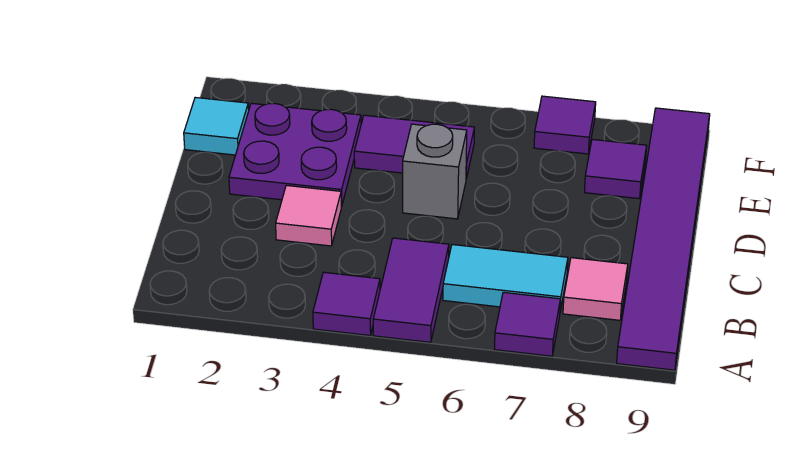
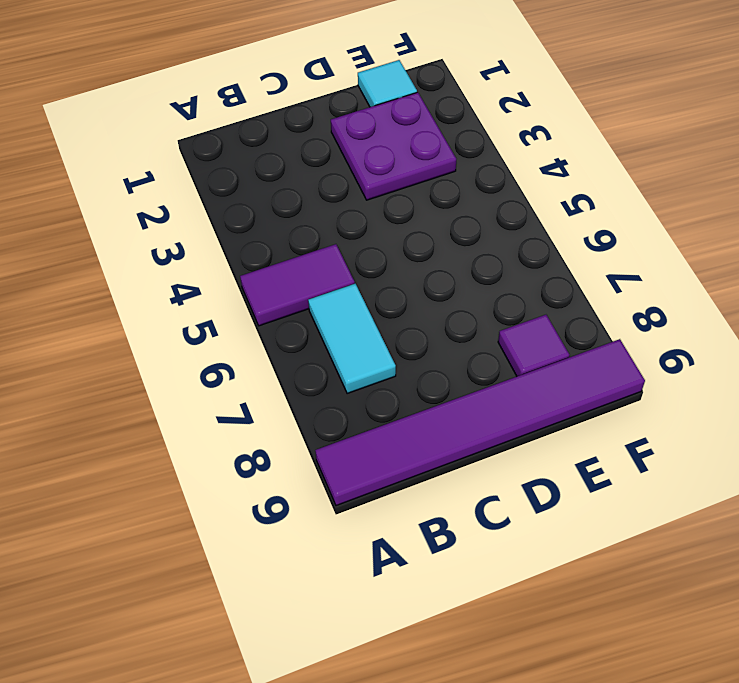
none -> purple tile A4 level 1
none -> purple tile A7 level 1
none -> pink tile B8 level 1

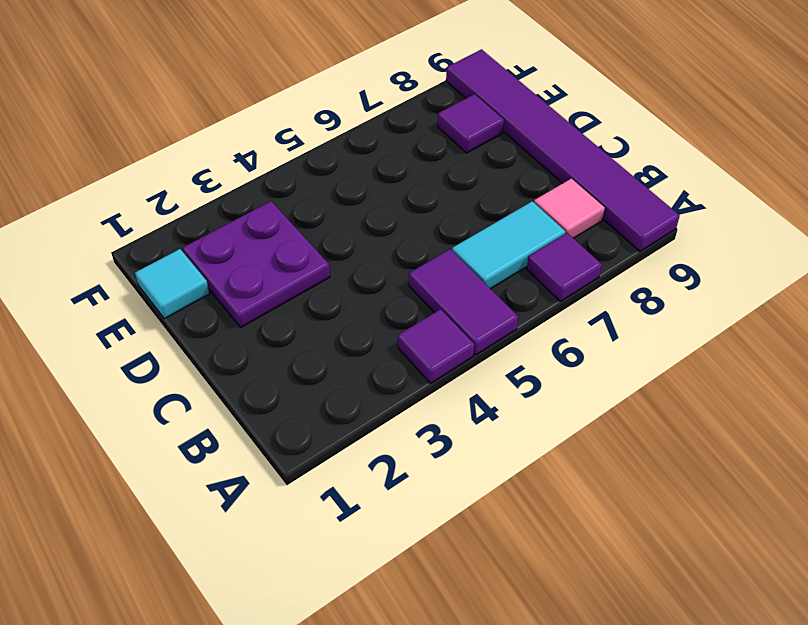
none -> pink tile C3 level 1
none -> grey brick D5 level 1
none -> purple tile E4:E5 level 1

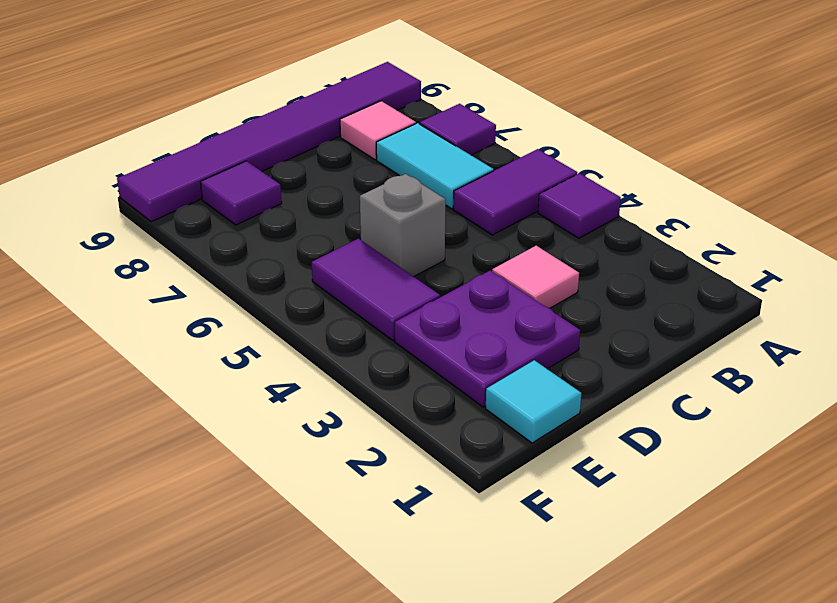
none -> purple tile F7 level 1

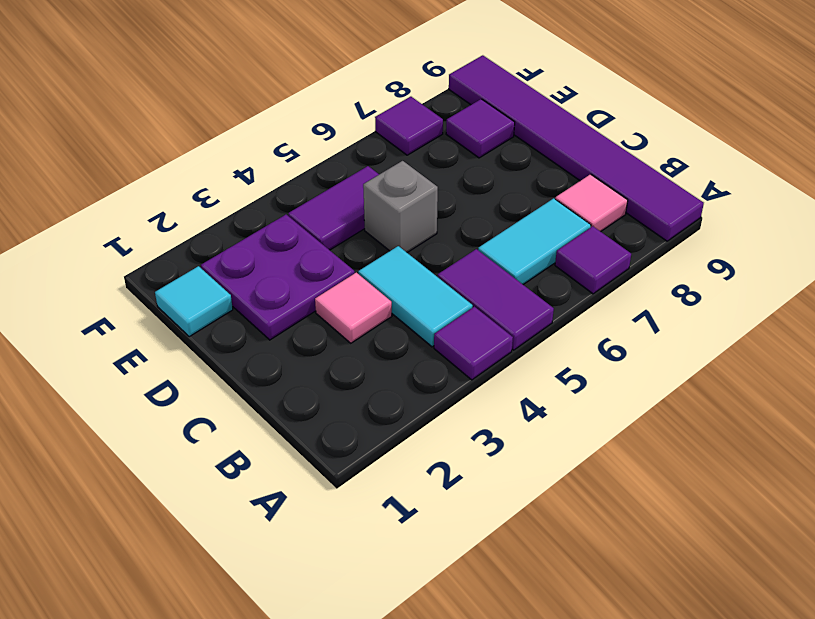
cyan tile B4:C4 level 1 -> none

